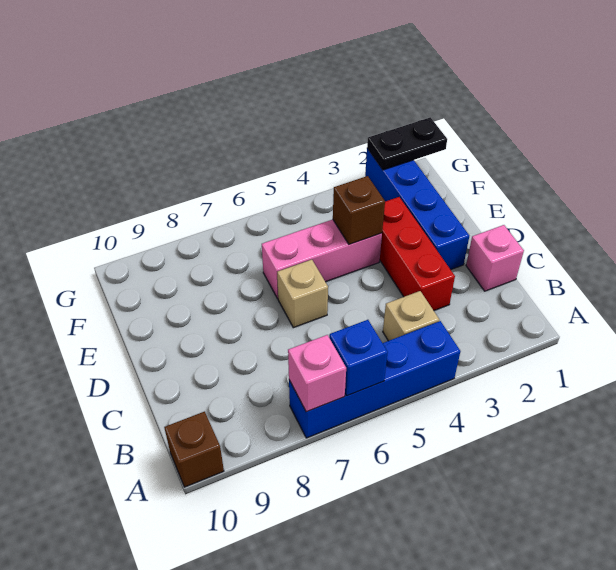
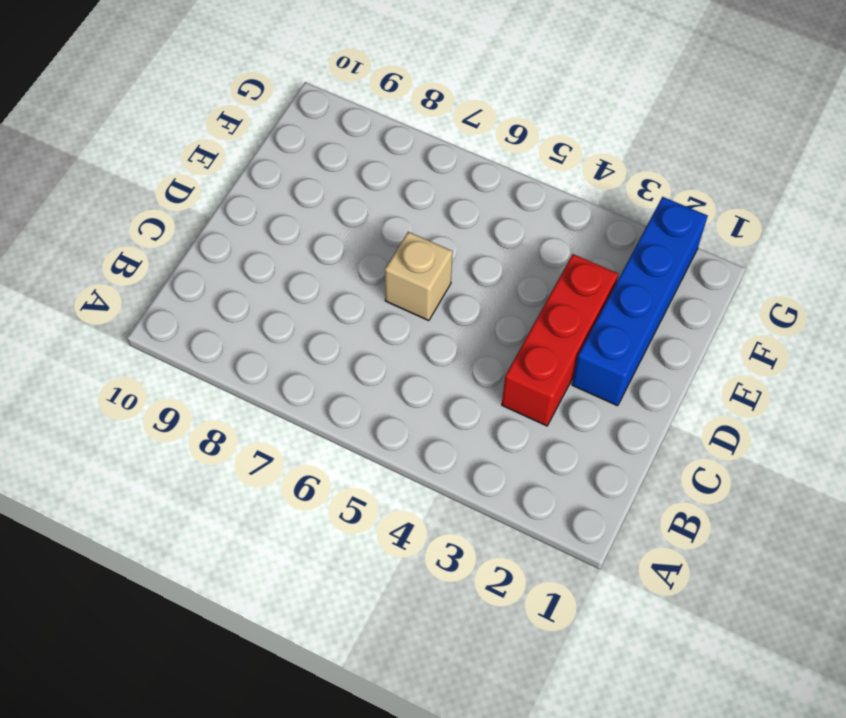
none -> blue brick A4:A7 level 1
none -> brown brick A10 level 1
none -> tan brick B4 level 1

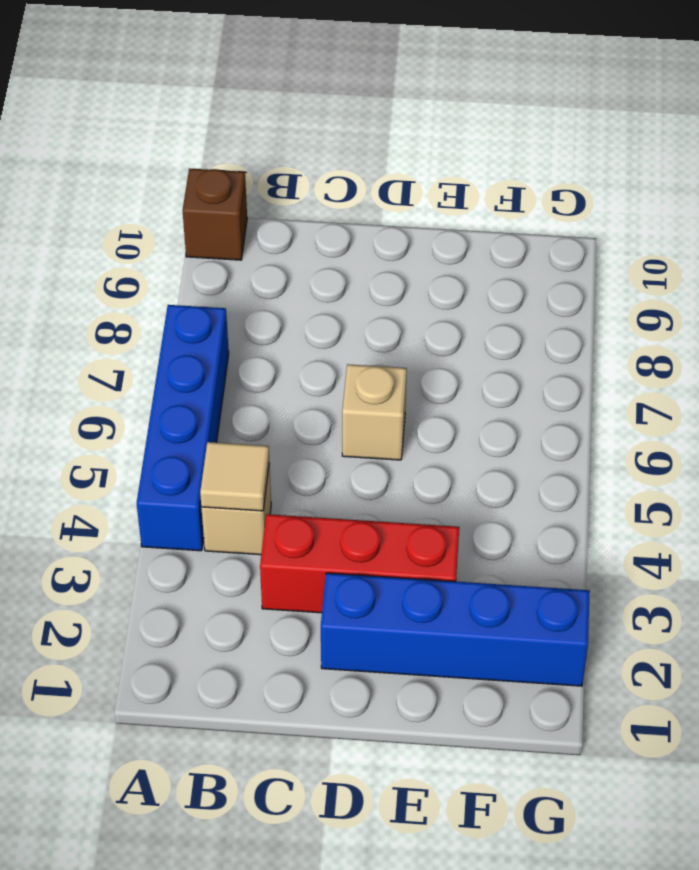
tan tile B4 level 2 -> none
none -> pink brick C1 level 1
none -> pink brick E4:E6 level 1
none -> blue brick A6 level 2

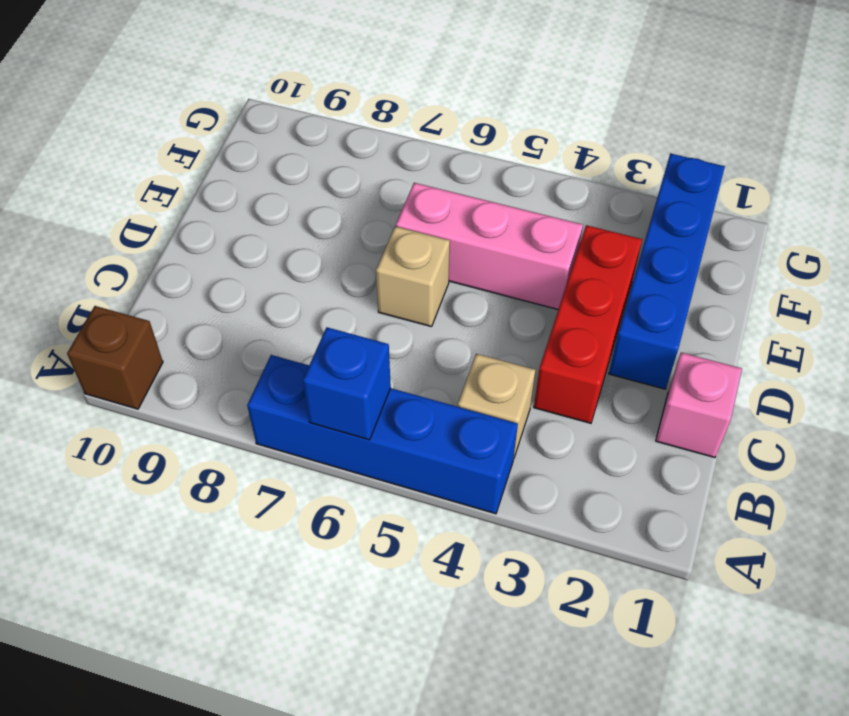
none -> pink brick A7 level 2
none -> brown brick E4 level 2
none -> black plate G1:G2 level 2

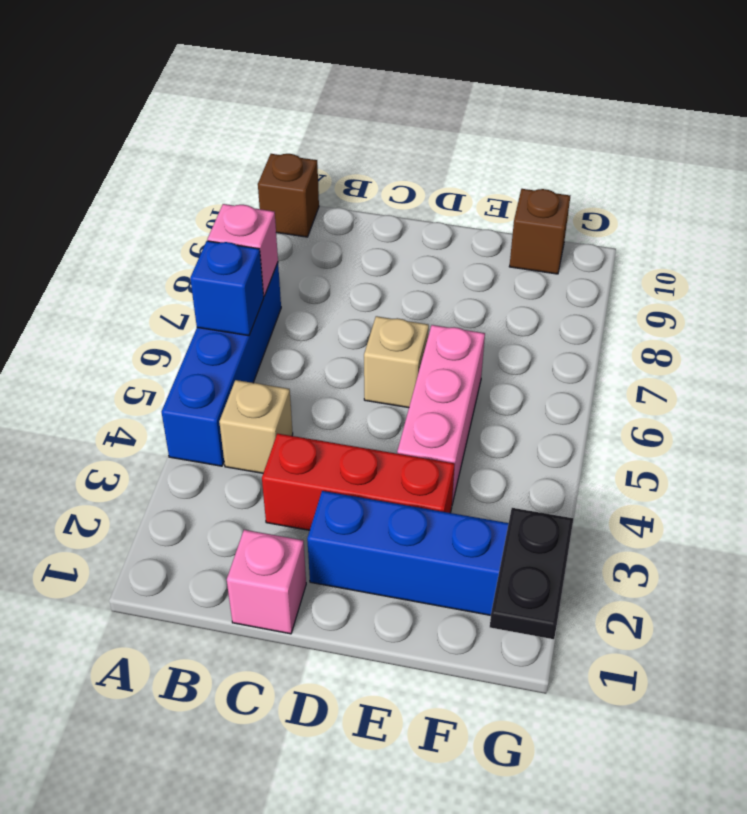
brown brick F10 level 1 -> brown brick E4 level 2

